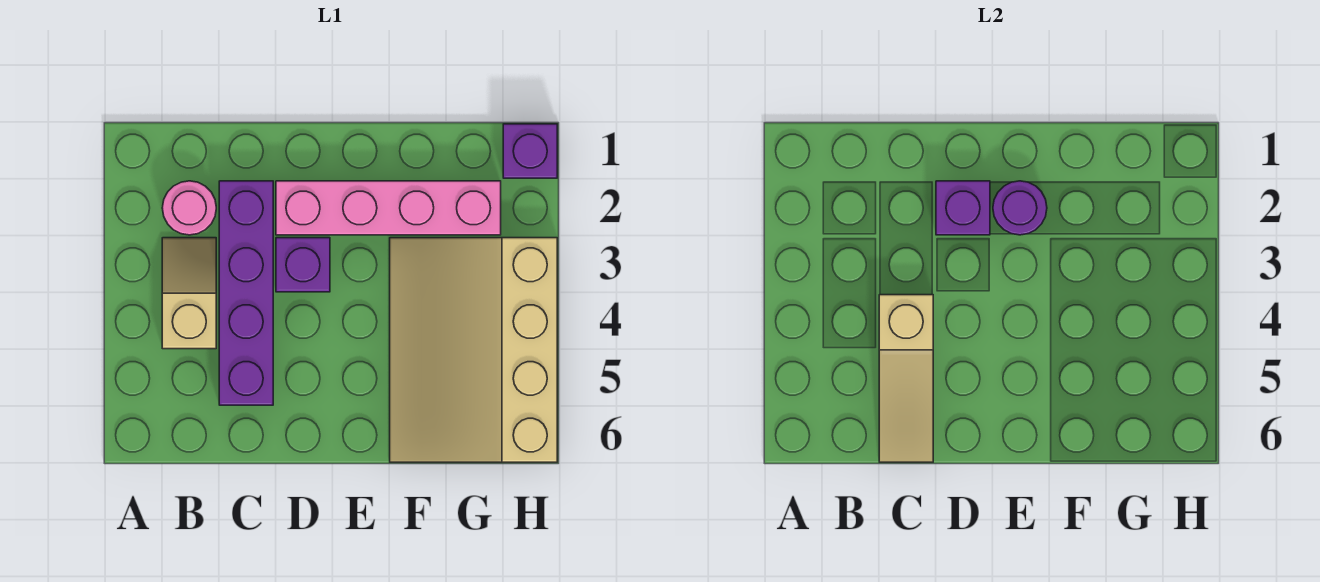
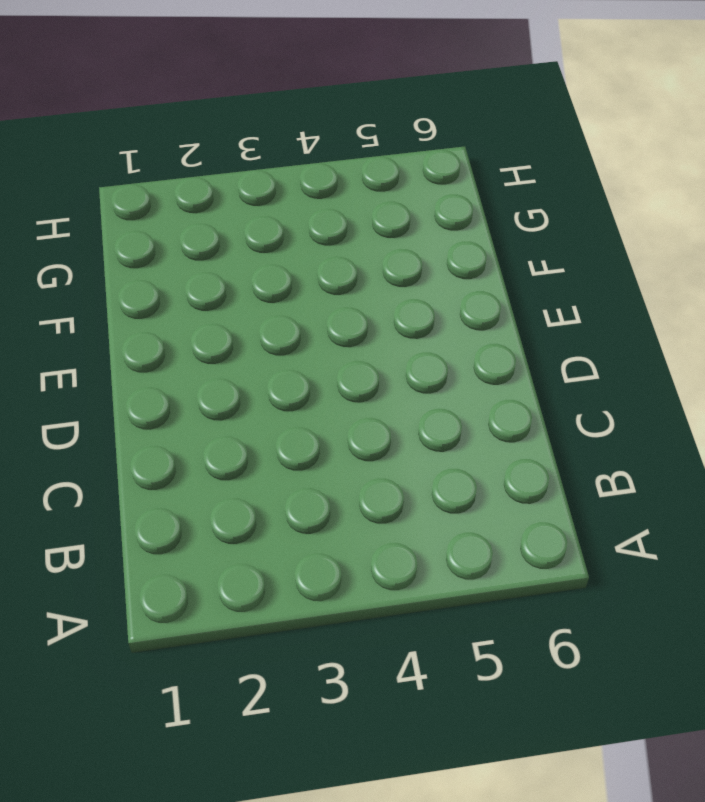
none -> pink round brick B2 level 1
none -> tan slope B3:B4 level 1 top 4

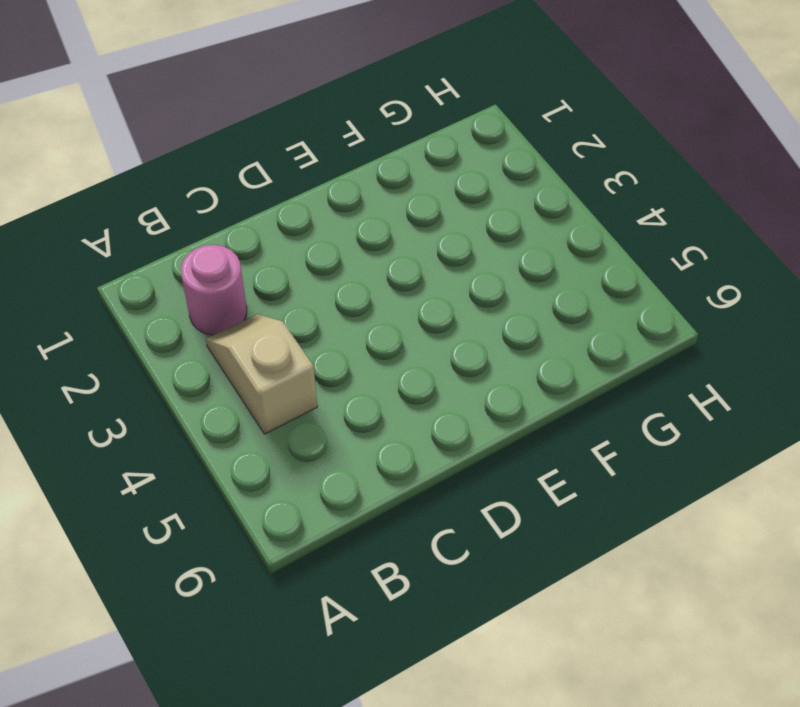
none -> purple brick C2:C5 level 1
none -> pink brick D2:G2 level 1

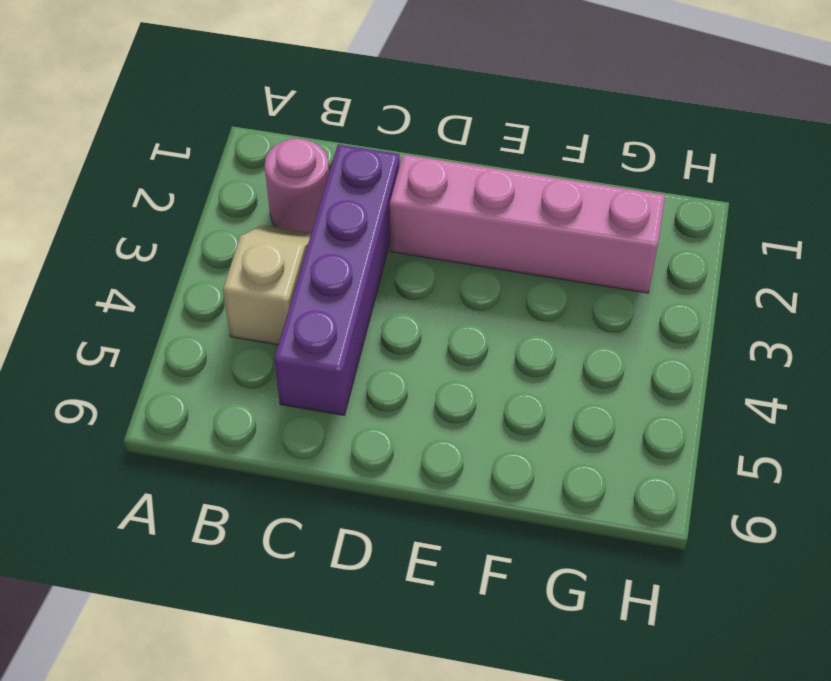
none -> purple brick D3 level 1
none -> tan slope F3:H6 level 1 top H

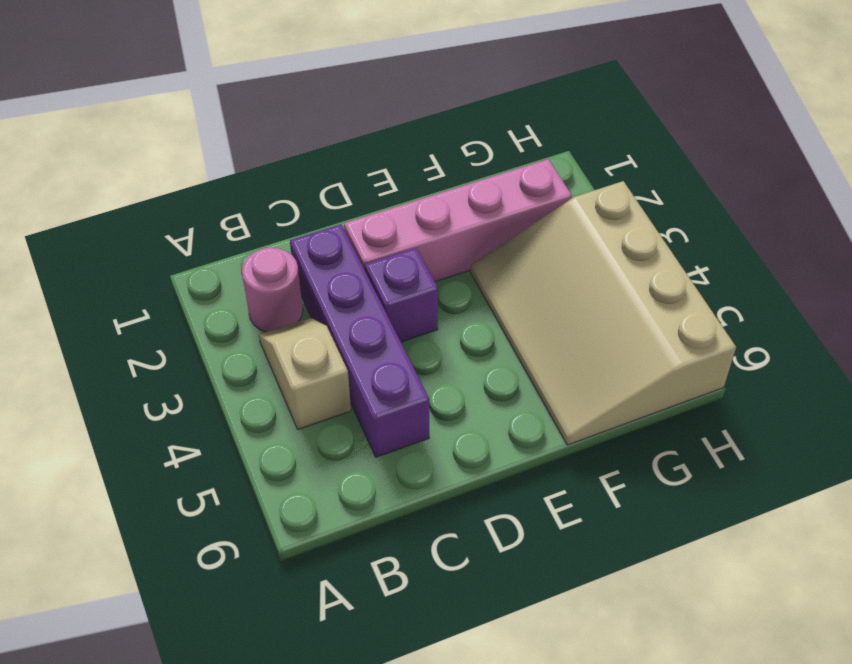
none -> purple brick H1 level 1
none -> tan slope C4:C6 level 2 top 4

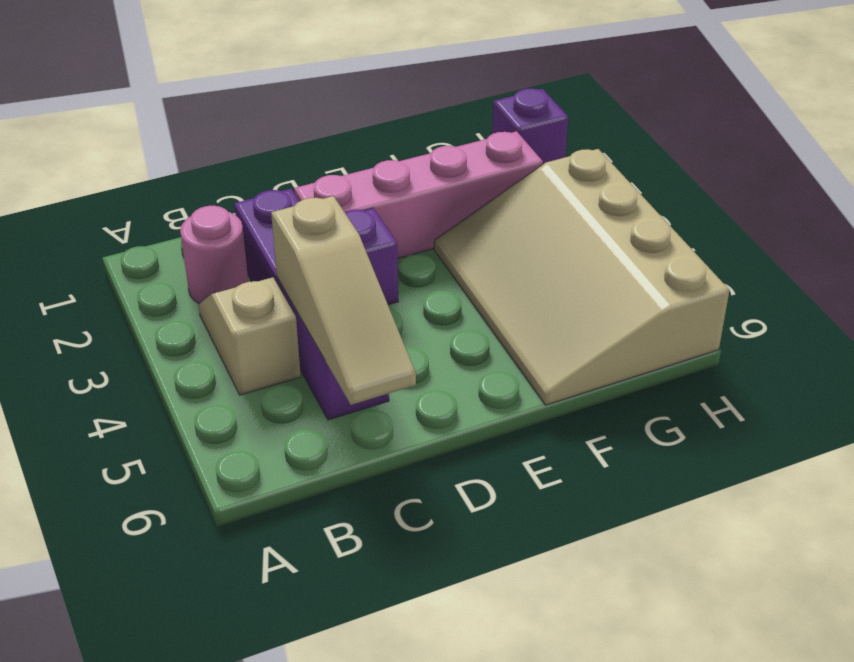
none -> purple brick D2 level 2
none -> purple round brick E2 level 2

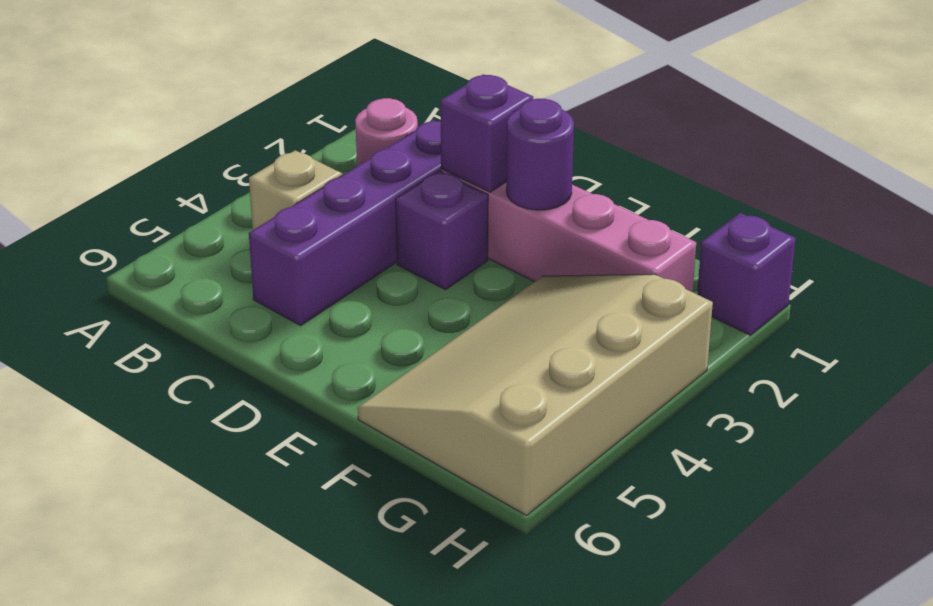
none -> tan slope C4:C6 level 2 top 4

